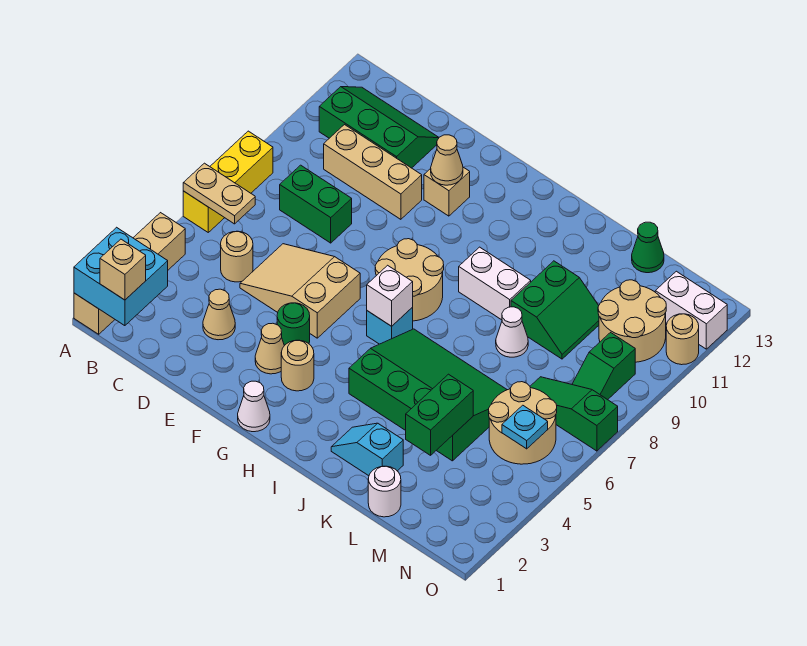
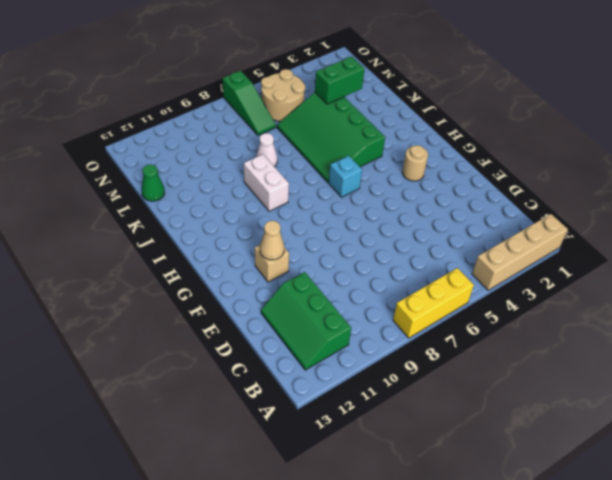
none -> tan round brick C5 level 1
none -> green brick C8:D8 level 1
none -> tan brick C10:E10 level 1
none -> tan cone D3 level 1

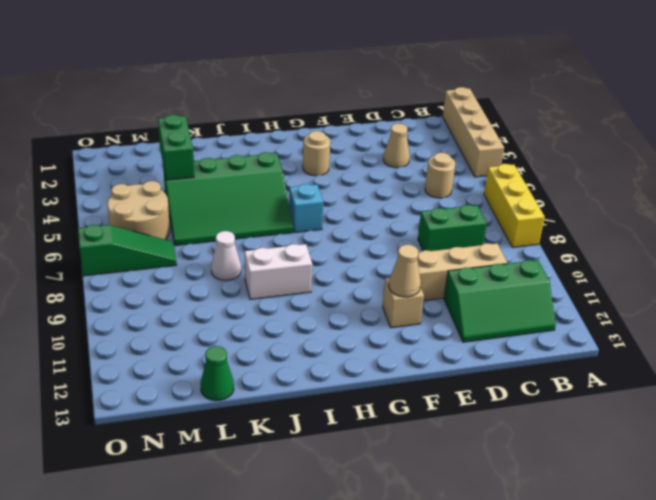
none -> tan slope D5:F6 level 1 top F
none -> tan cone F3 level 1
none -> green round brick F4 level 1
none -> white cone G1 level 1

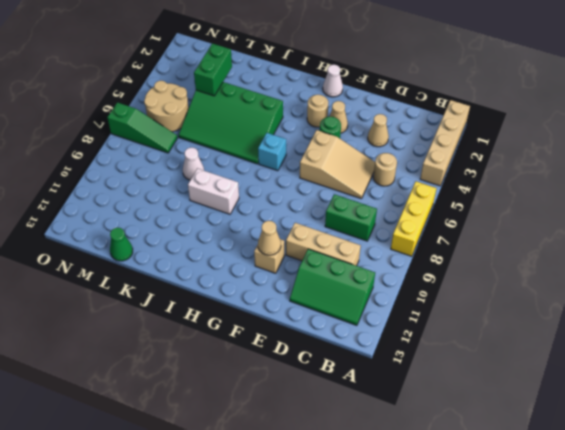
none -> tan round brick G7:H8 level 1
none -> cyan slope J2:K2 level 1 top K
none -> green slope K9:L10 level 1 top K
none -> white round brick L1 level 1

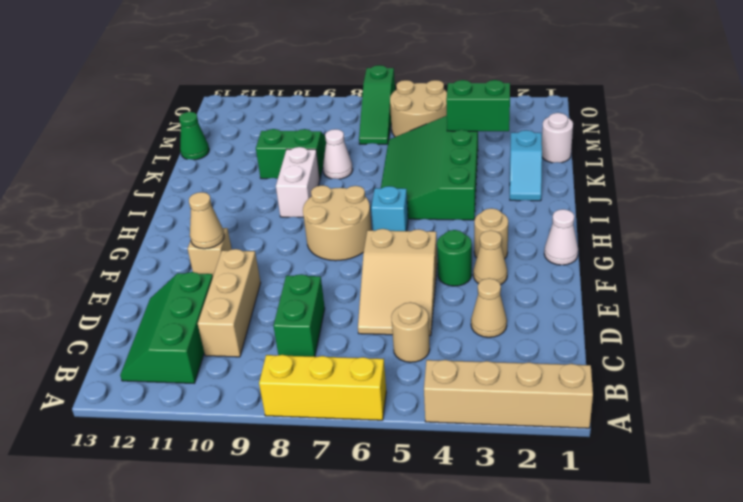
none -> tan round brick M10:N11 level 1
none -> green slope N8:N9 level 1 top 9
none -> white brick N12:O12 level 1
none -> tan round brick O11 level 1

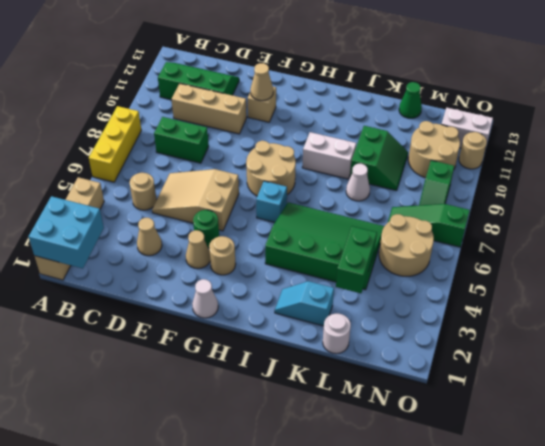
none -> tan plate A6:B6 level 2
none -> white brick H6 level 2
none -> cyan plate N5 level 2
none -> tan brick B1 level 3

